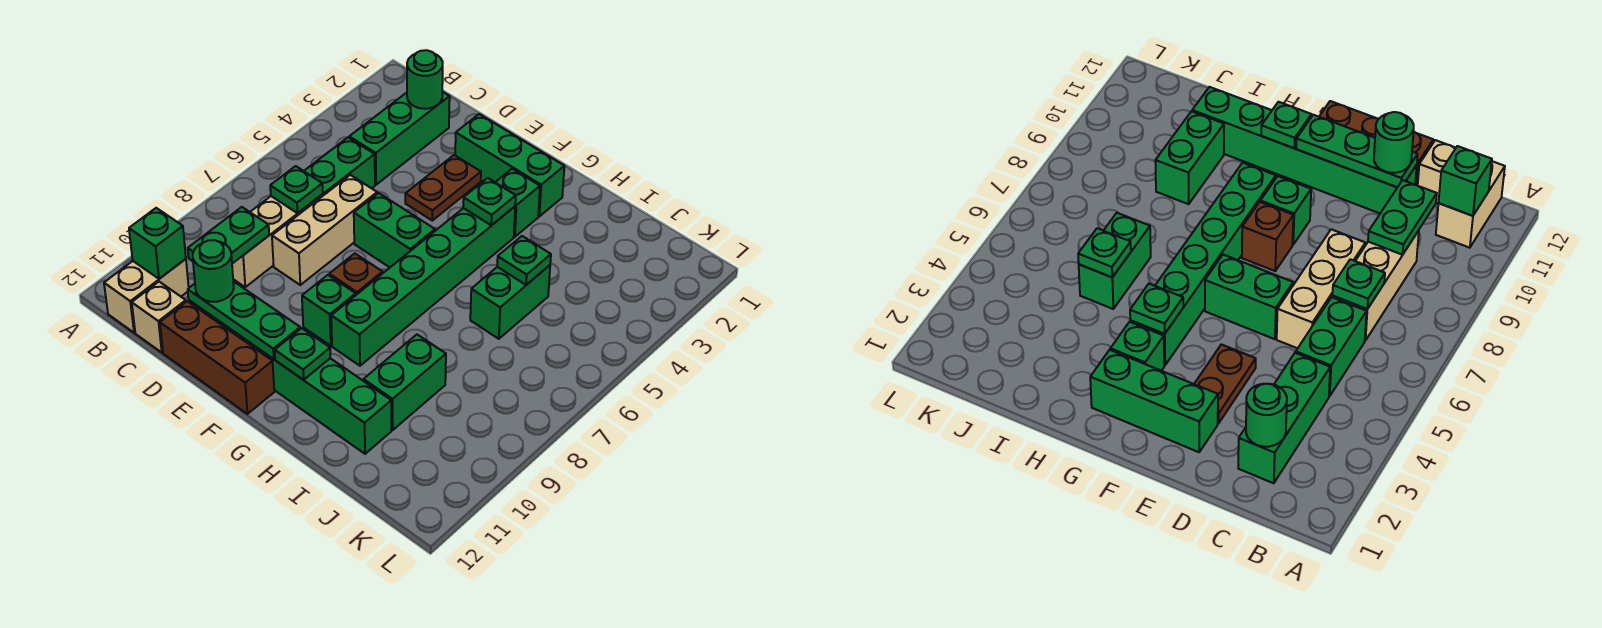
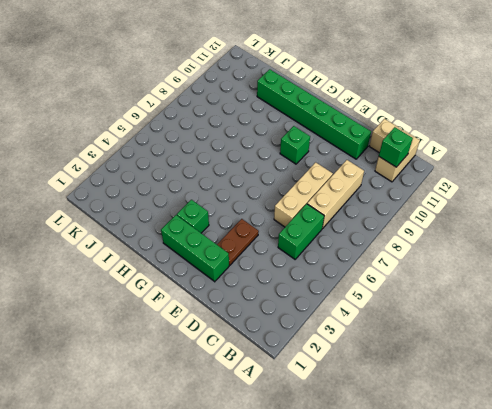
none -> green brick C2:C4 level 1
none -> brown brick D12:F12 level 1
none -> green brick E6:F6 level 1

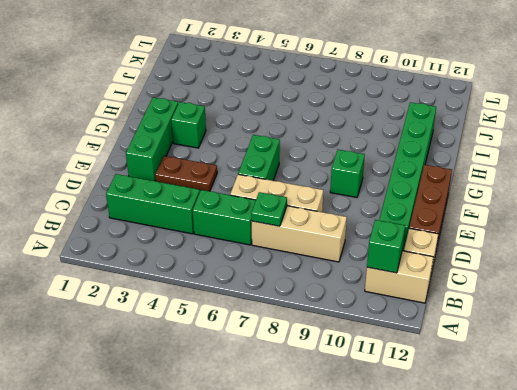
none -> brown brick F8 level 1
none -> green brick G4:G9 level 1
none -> green brick I5:I6 level 1

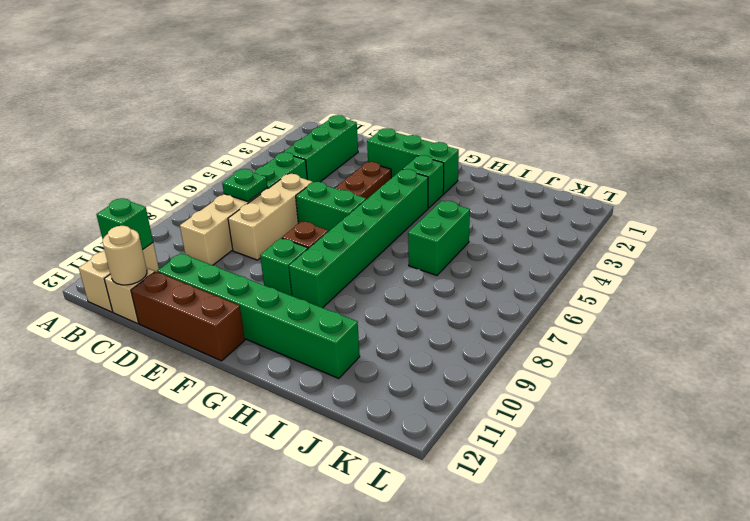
tan round brick C12 level 2 -> none
none -> green brick I9:I10 level 1
none -> green round brick C2 level 2
none -> green plate C9:C10 level 2

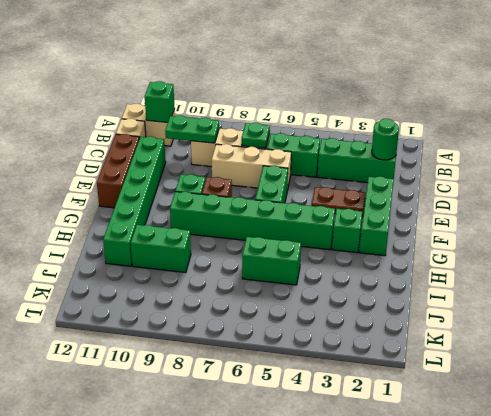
none -> green plate D11:F11 level 2
none -> green plate G4 level 2
none -> green plate G11 level 2

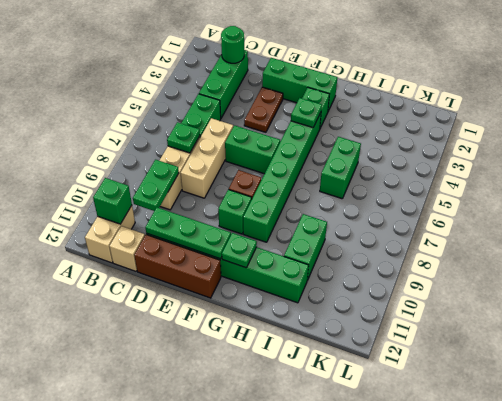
none -> green plate I5 level 2
none -> green round brick D11 level 3

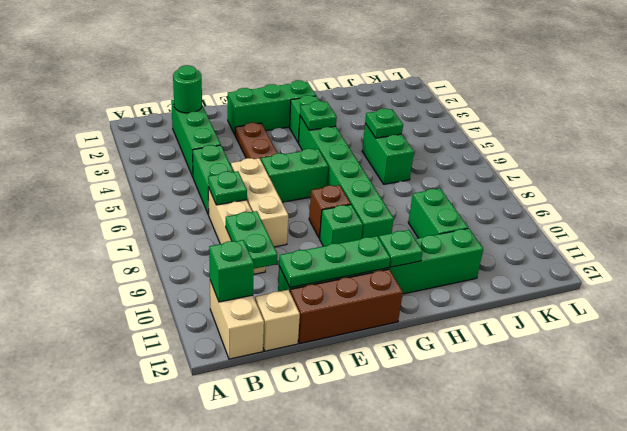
none -> green round brick D11 level 3

